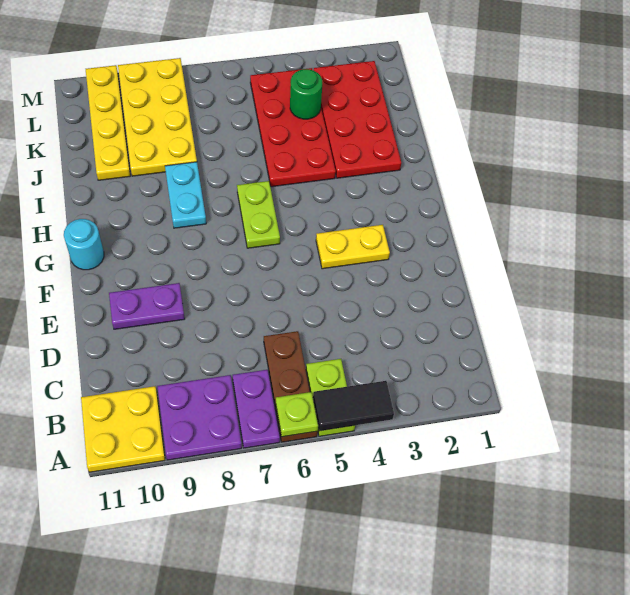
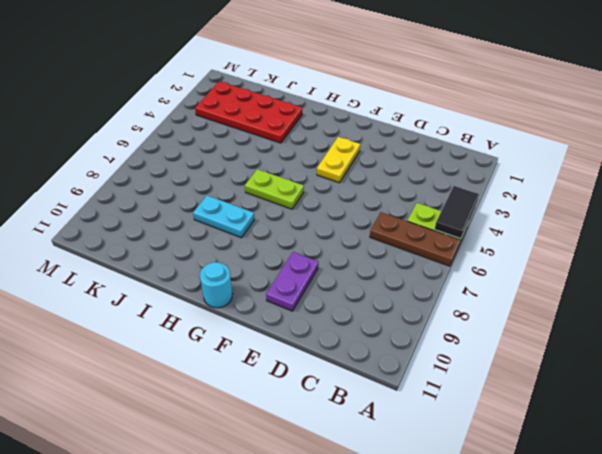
none -> purple plate A7:B7 level 1
none -> purple plate A8:B9 level 1
none -> yellow plate A10:B11 level 1

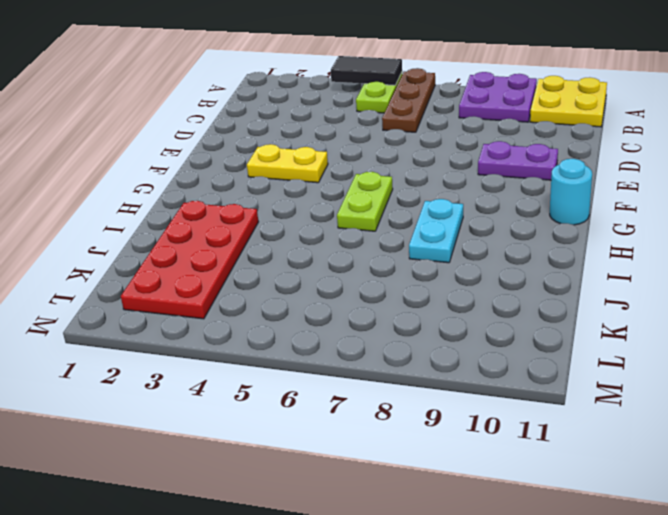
none -> purple plate A7:B7 level 1
none -> red plate I4:L5 level 1
none -> yellow plate J8:M9 level 1

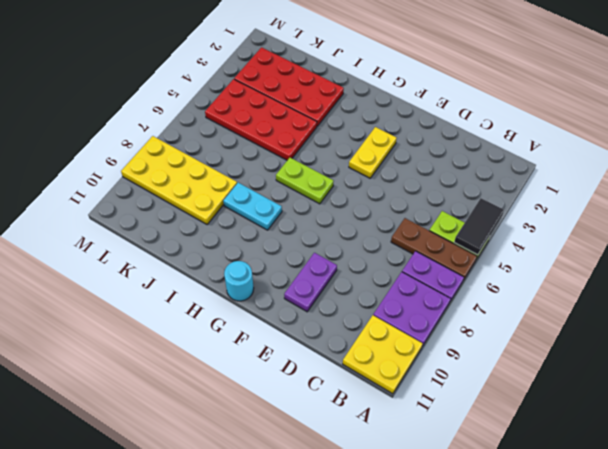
none -> yellow plate J10:M10 level 1
none -> lime plate A6 level 2
none -> green round brick K4 level 2

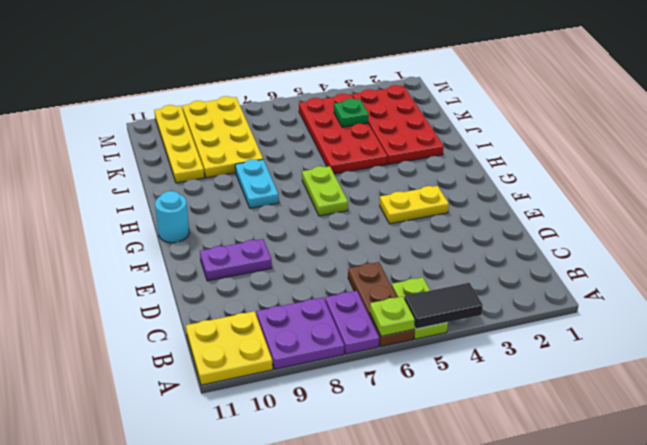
green plate K4 level 2 -> green round brick K4 level 2

